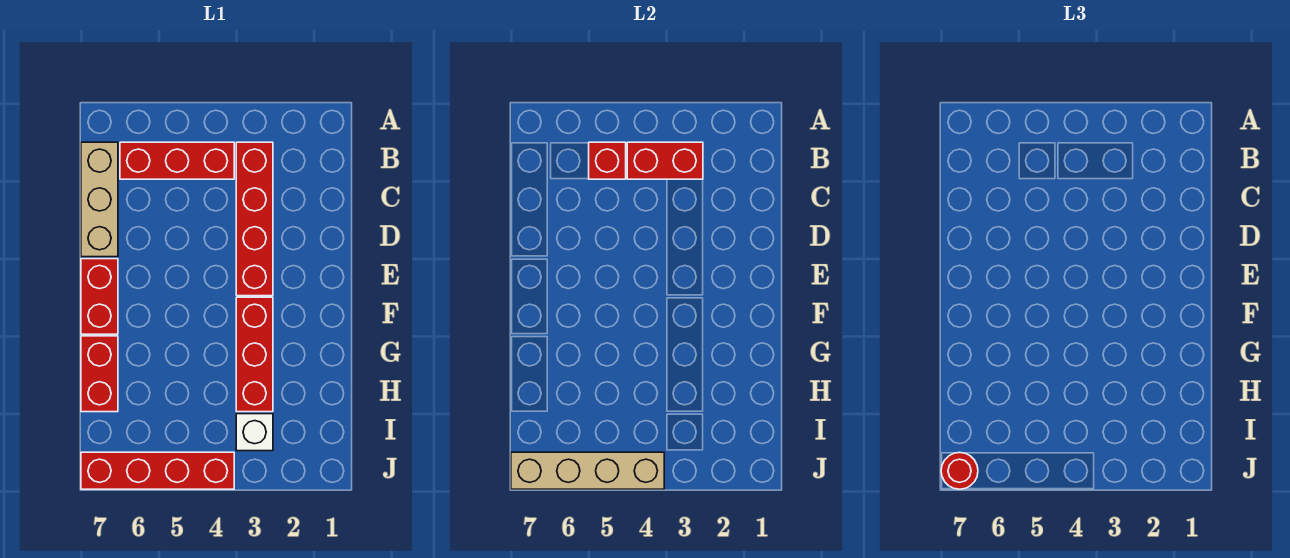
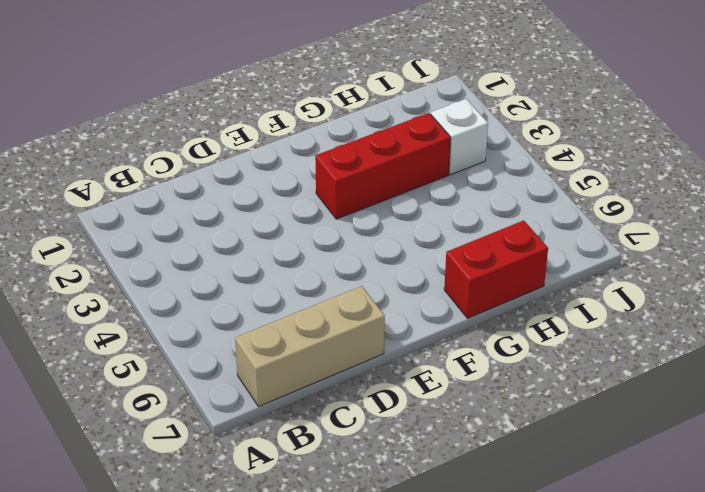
none -> red brick B3:E3 level 1
none -> red brick B4:B6 level 1
none -> red brick E7:F7 level 1

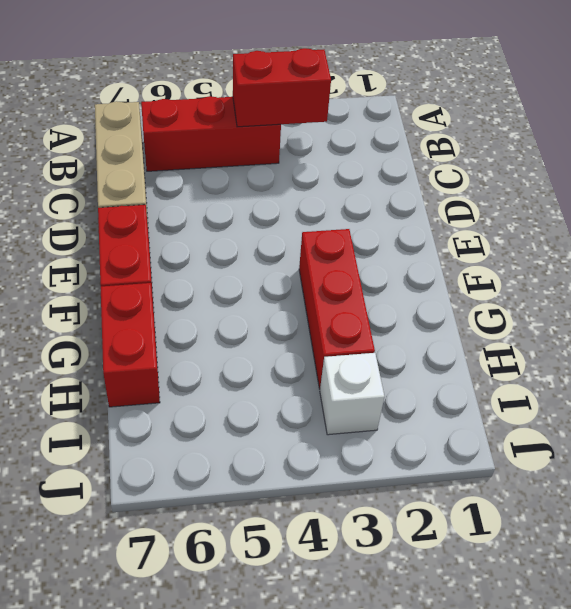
none -> red brick B3:E3 level 1
none -> red brick J4:J7 level 1
none -> red brick B5 level 2

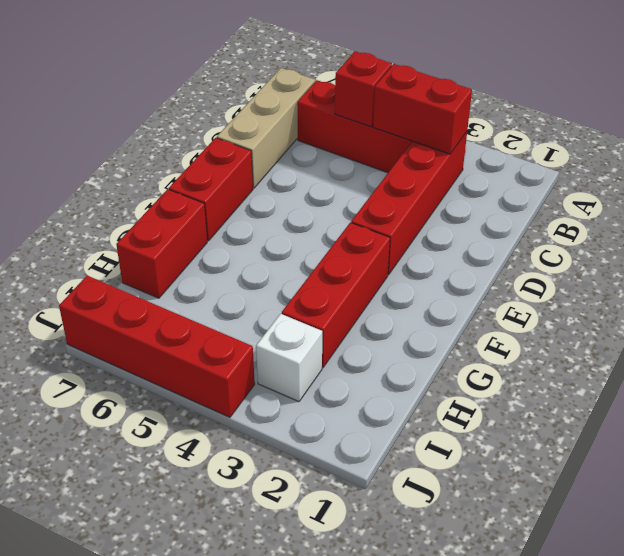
none -> tan brick J4:J7 level 2
none -> red round brick J7 level 3

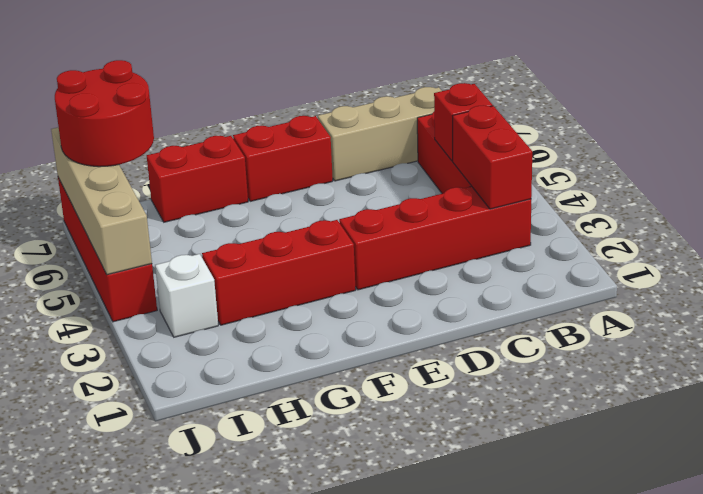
red round brick I6:J7 level 3 -> red round brick J7 level 3

